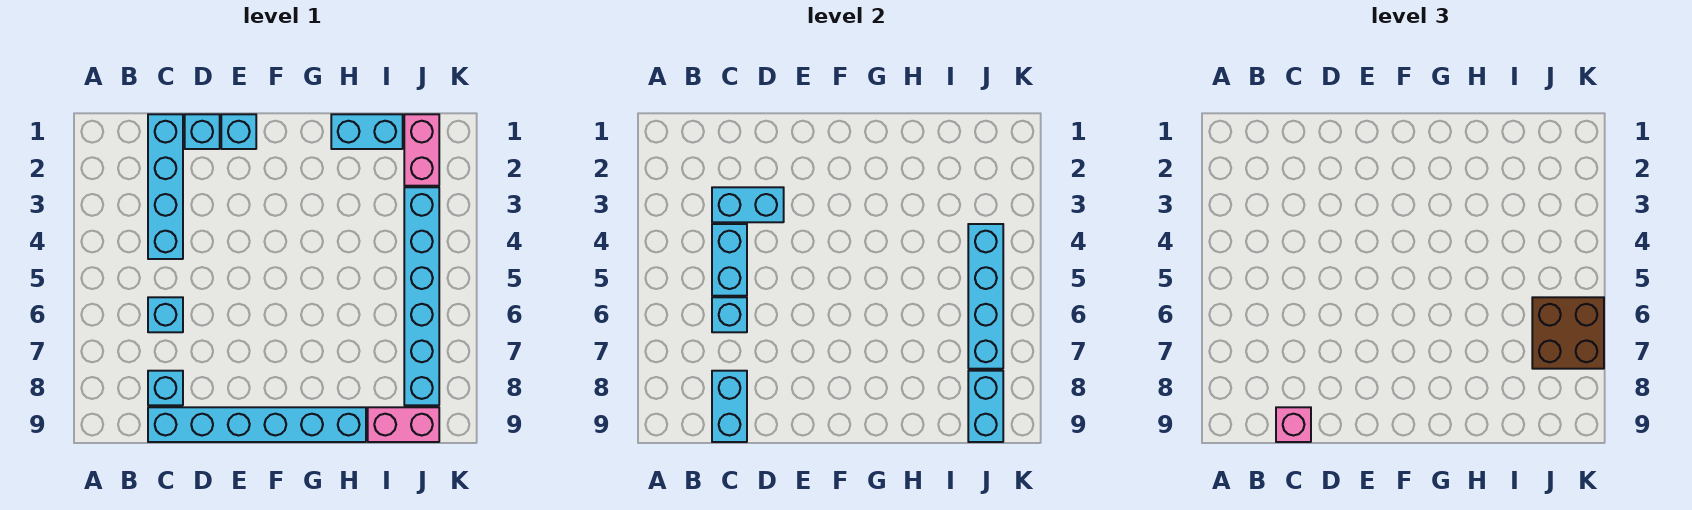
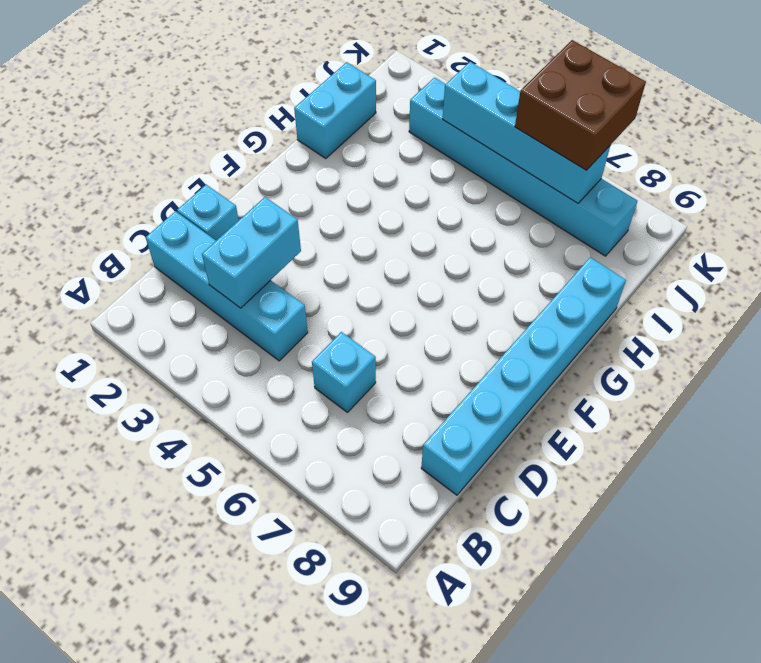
none -> cyan brick C8 level 1
none -> cyan brick E1 level 1
none -> pink brick I9:J9 level 1

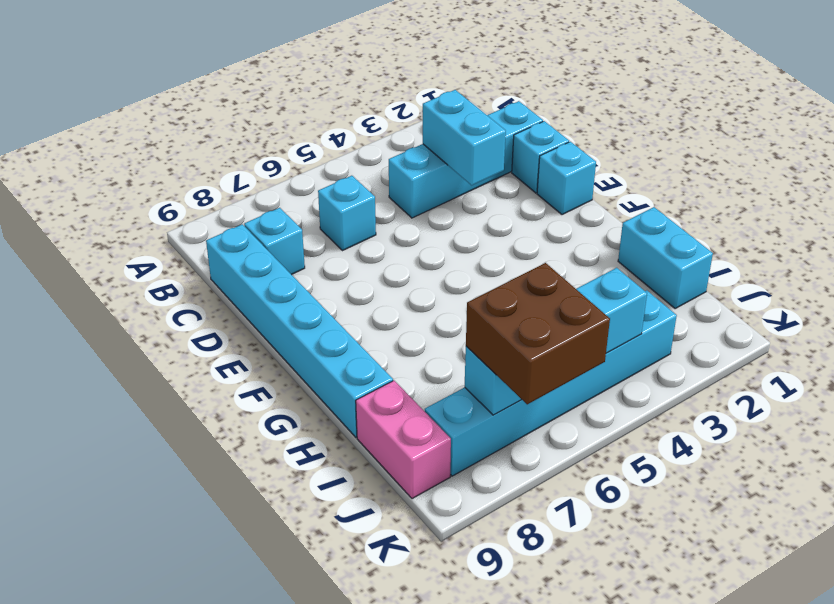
none -> pink brick J1:J2 level 1
none -> cyan brick C4:C5 level 2
none -> cyan brick C6 level 2

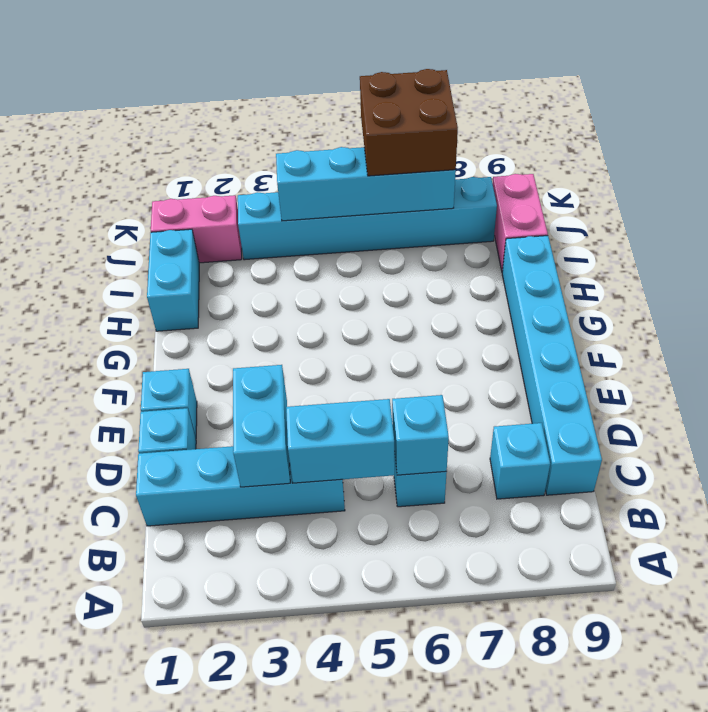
none -> cyan brick C8:C9 level 2
none -> cyan brick J8:J9 level 2
none -> pink brick C9 level 3

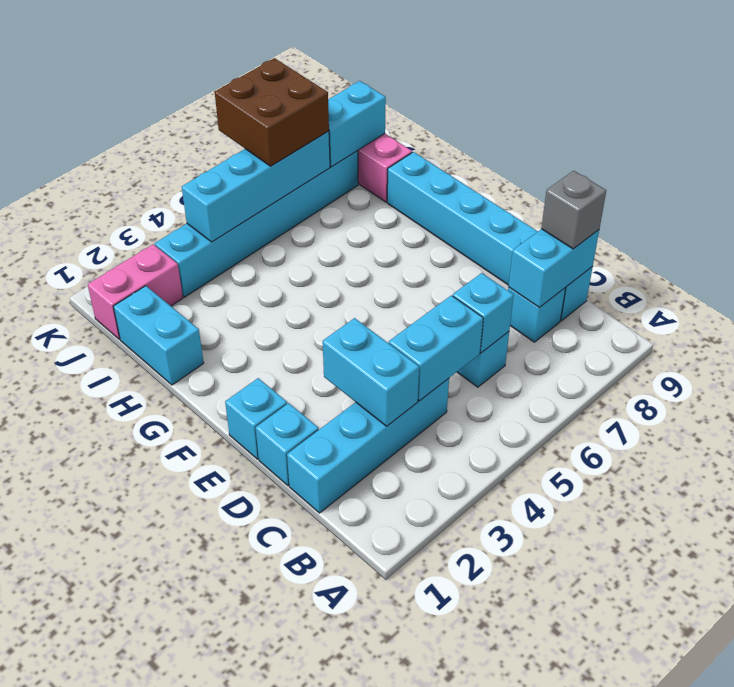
grey brick C9 level 3 -> pink brick C9 level 3

